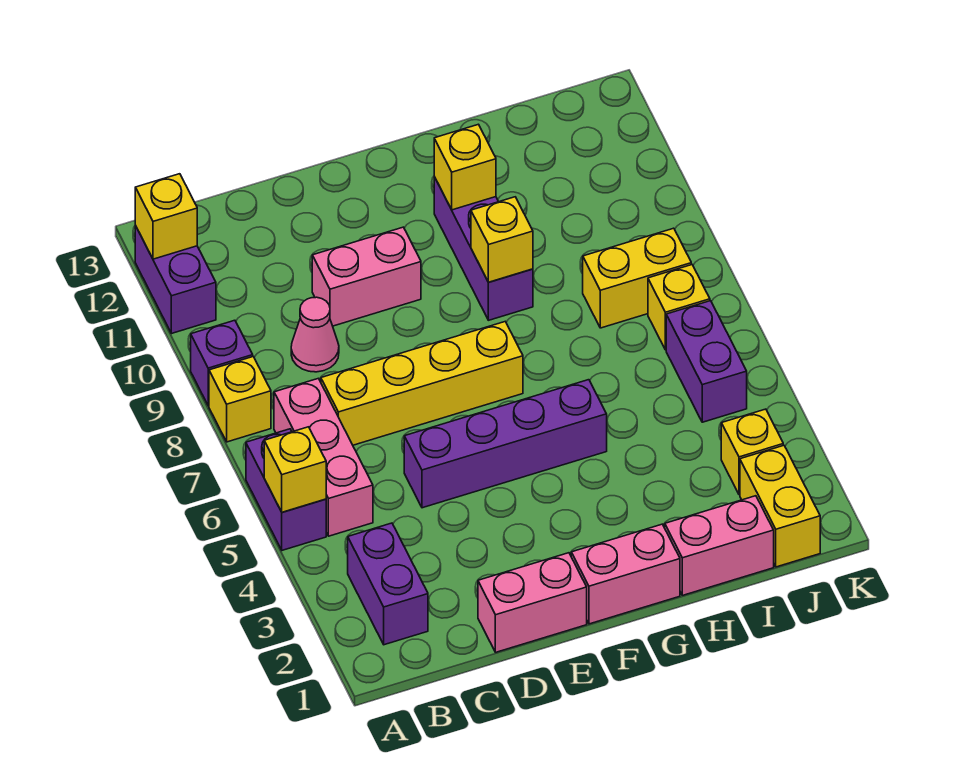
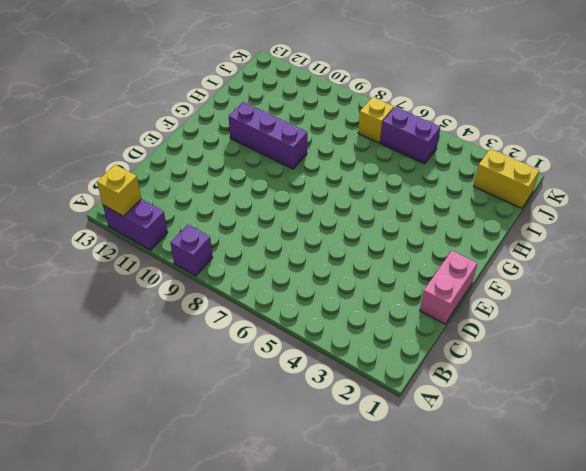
none -> purple brick A5:A6 level 1
none -> yellow brick A8 level 1
none -> purple brick B2:B3 level 1

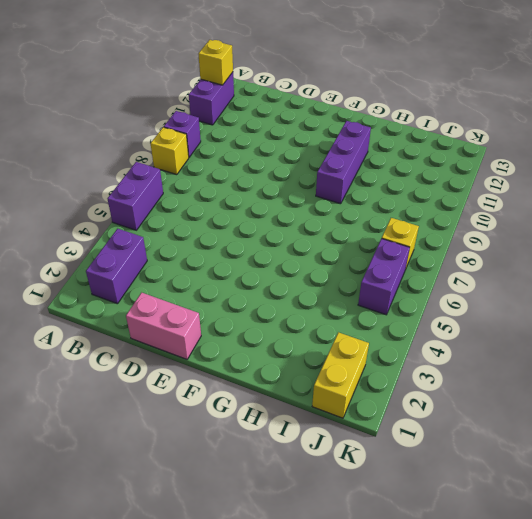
none -> pink brick B5:B7 level 1
none -> yellow brick C7:F7 level 1
none -> pink cone C9 level 1

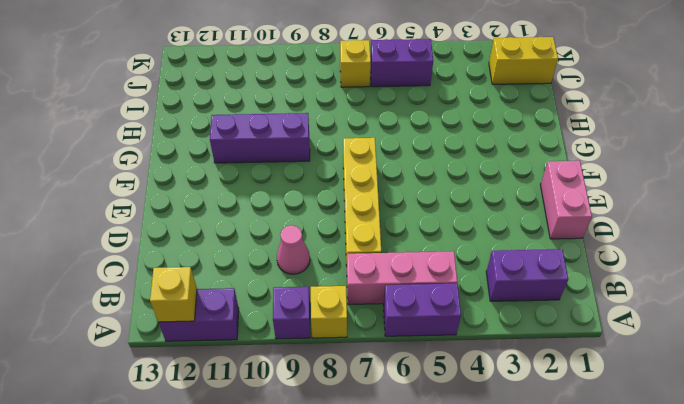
none -> purple brick D5:G5 level 1
none -> pink brick D10:E10 level 1
none -> pink brick F1:G1 level 1

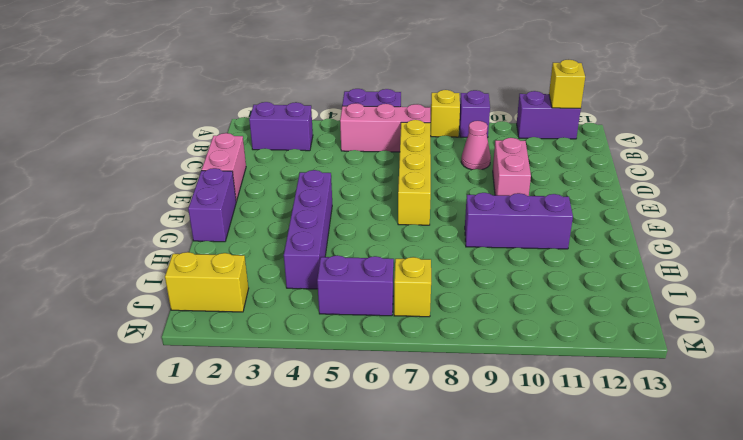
purple brick F1:G1 level 1 -> pink brick F1:G1 level 1
purple brick F4:I4 level 1 -> purple brick D5:G5 level 1
none -> pink brick H1:I1 level 1
none -> yellow brick I8:J8 level 1
none -> yellow brick J3 level 1

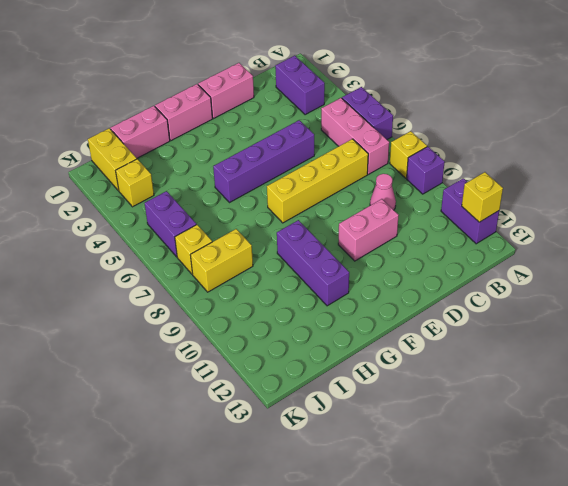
none -> yellow brick A5 level 2
none -> yellow brick G9 level 2
none -> yellow brick G11 level 2

